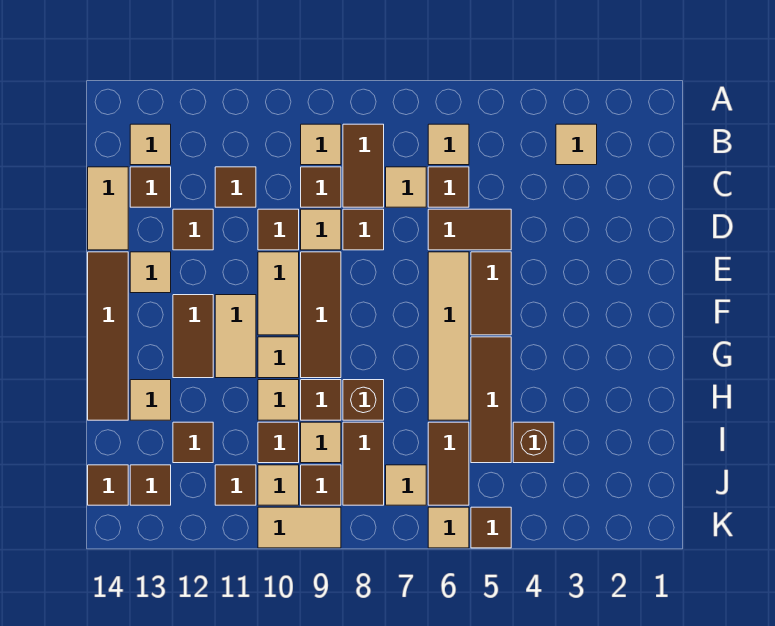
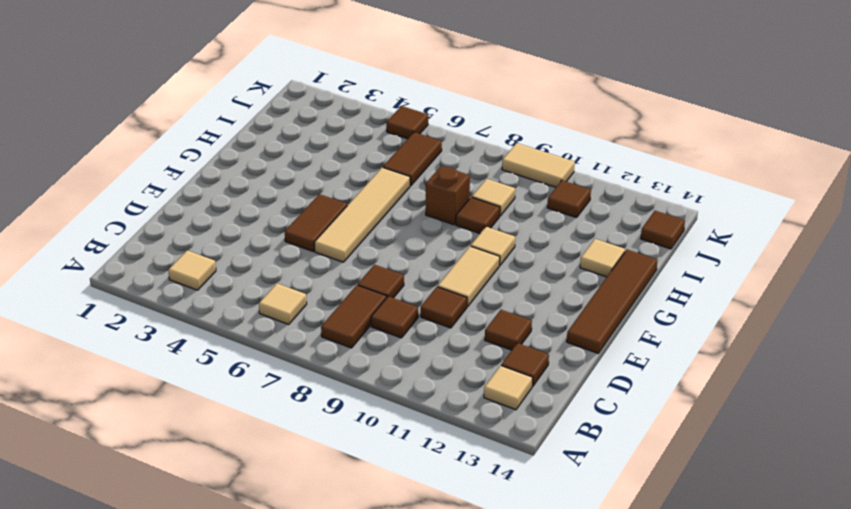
none -> tan tile B9 level 1
none -> brown tile C6 level 1
none -> tan tile C7 level 1
none -> brown tile C11 level 1

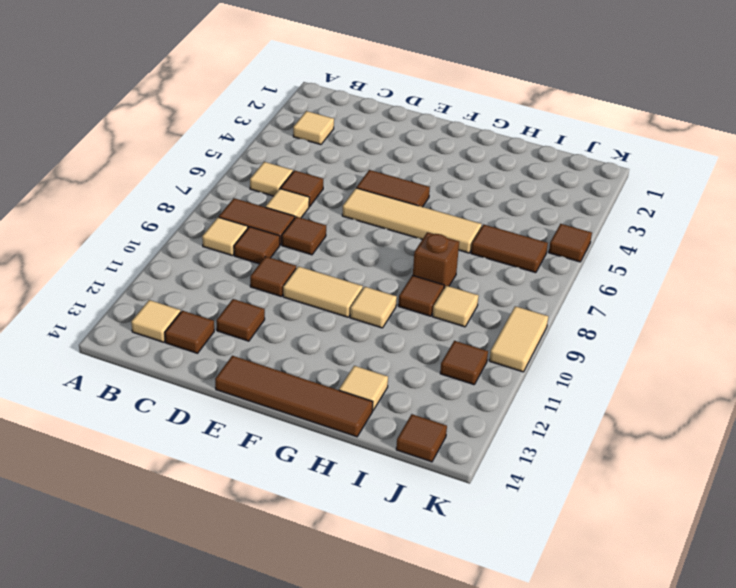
none -> brown tile C11 level 1
none -> tan tile C14:D14 level 1
none -> brown tile D5:D6 level 1
none -> tan tile D9 level 1

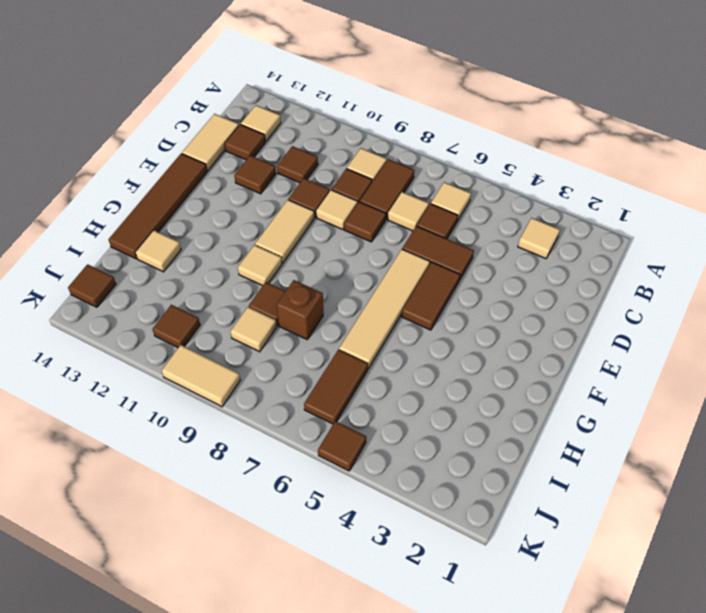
none -> brown tile E9:G9 level 1
none -> tan tile E13 level 1
none -> tan tile F11:G11 level 1
none -> brown tile F12:G12 level 1

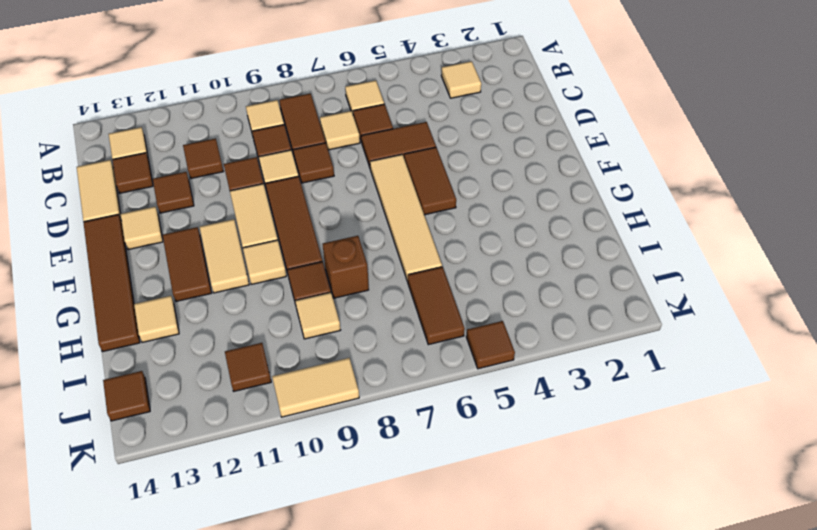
none -> brown tile G5:I5 level 1
none -> tan tile H10 level 1
none -> brown brick I4 level 1
none -> brown tile I8:J8 level 1

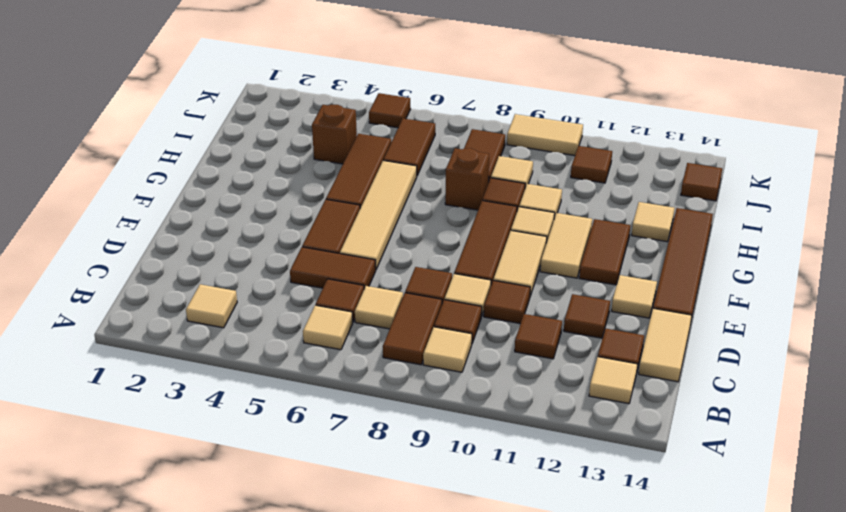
none -> brown tile I10 level 1
none -> brown tile I12 level 1
none -> tan tile J7 level 1
none -> brown tile J9 level 1

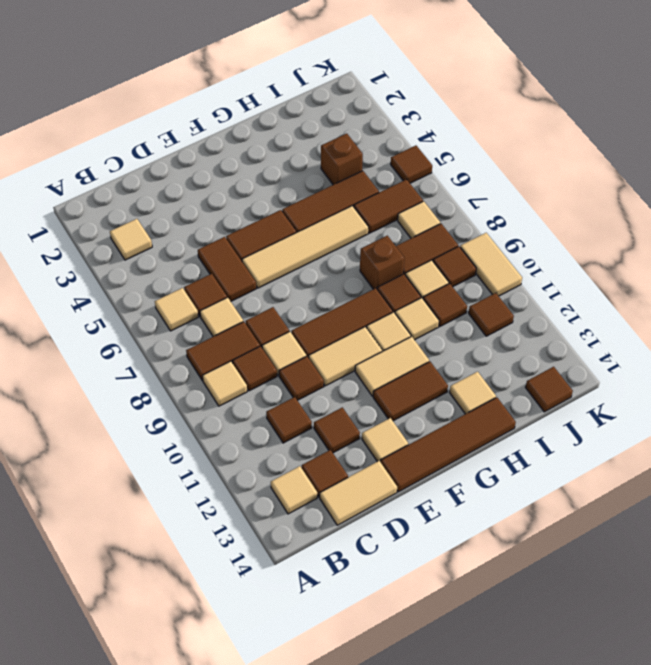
none -> brown tile I12 level 1
none -> tan tile J10 level 1
none -> brown tile J13 level 1
none -> tan tile K6 level 1

